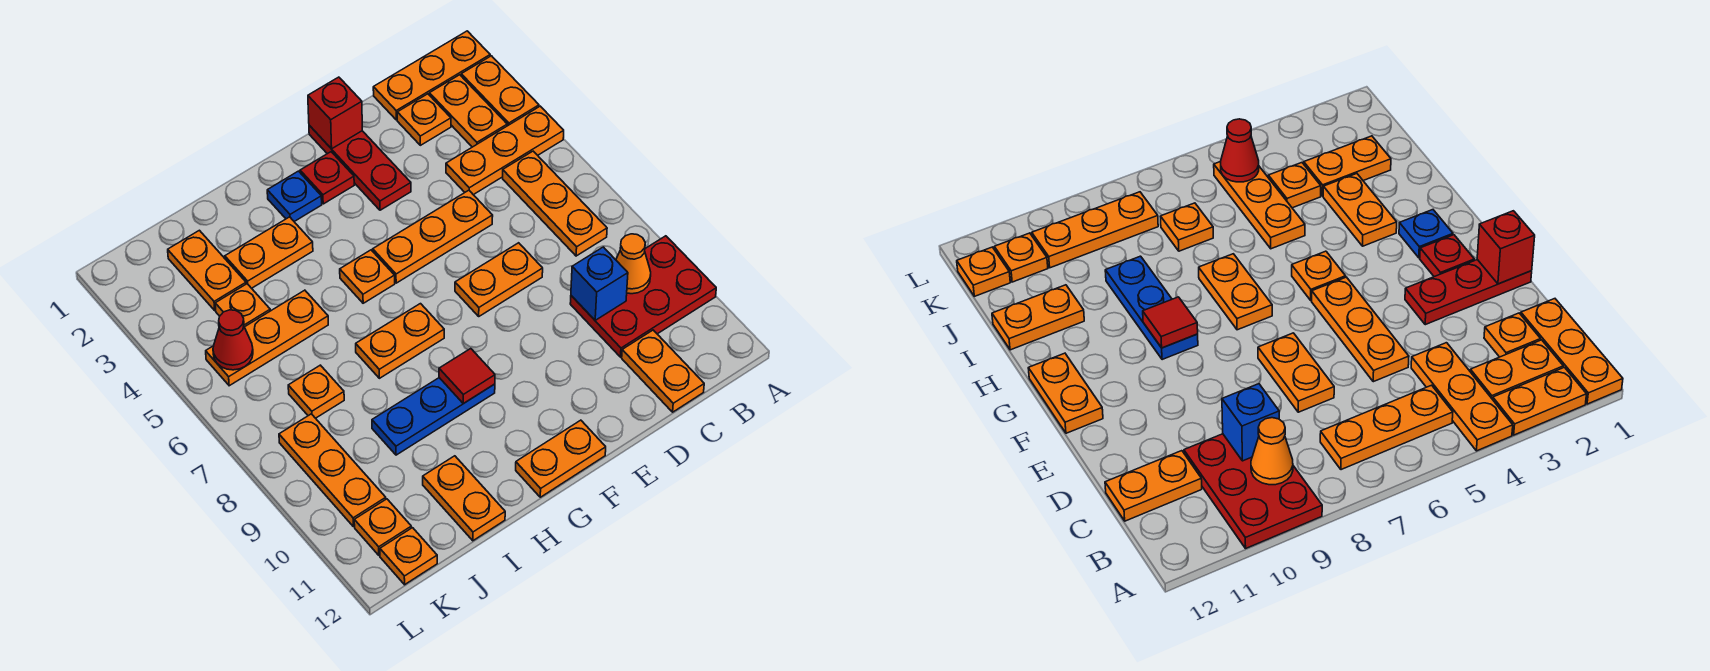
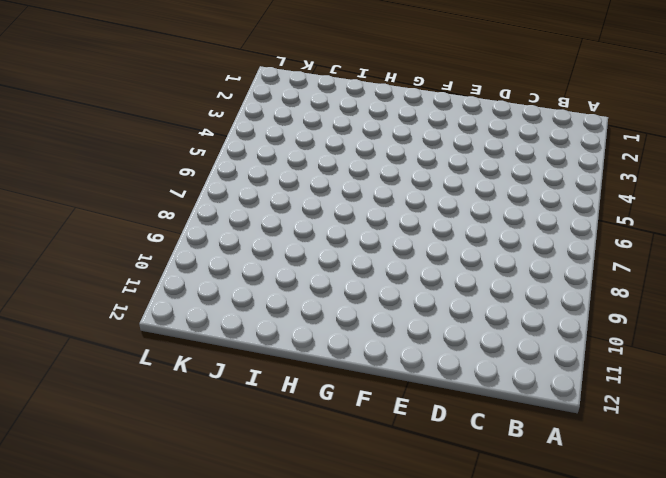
none -> orange plate A1:C1 level 1
none -> orange plate A2:A3 level 1
none -> orange plate A4:C4 level 1
none -> red plate A9:C10 level 1

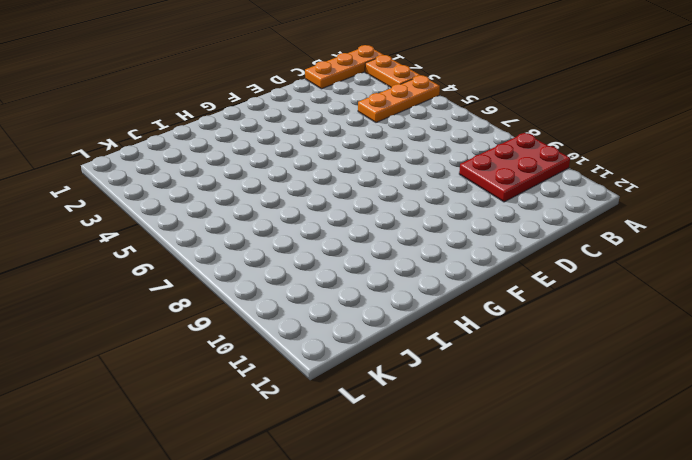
none -> orange plate B2:B3 level 1
none -> orange plate B5:B7 level 1
none -> orange plate C2 level 1
none -> orange plate C11:C12 level 1

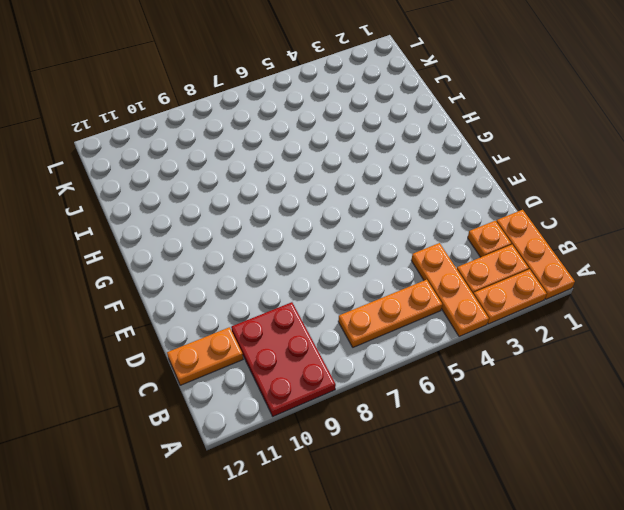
none -> orange plate D5:F5 level 1
none -> orange plate D7:E7 level 1
none -> red plate E1:E3 level 1
none -> red plate F2 level 1

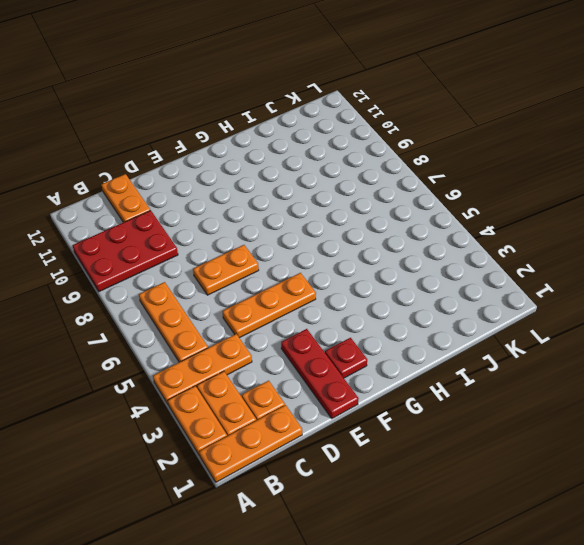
none -> orange plate F12:G12 level 1
none -> blue plate G2 level 1
none -> orange plate G5 level 1
none -> orange plate G7:H7 level 1

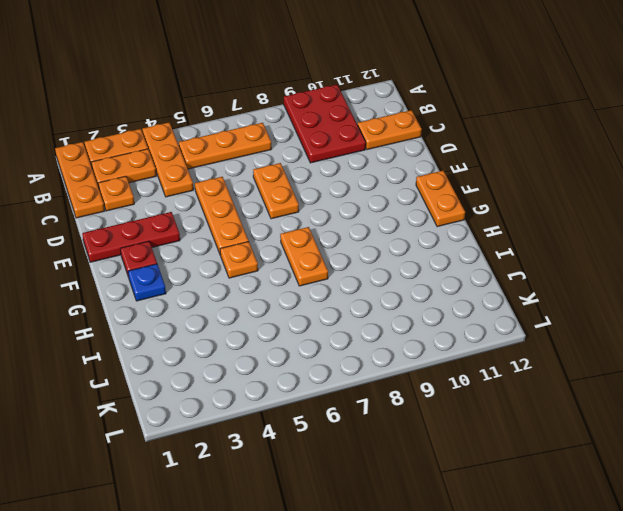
none -> blue plate G9:I9 level 1
none -> orange plate H3:I3 level 1
none -> orange plate I5:K5 level 1
none -> orange plate I11:I12 level 1

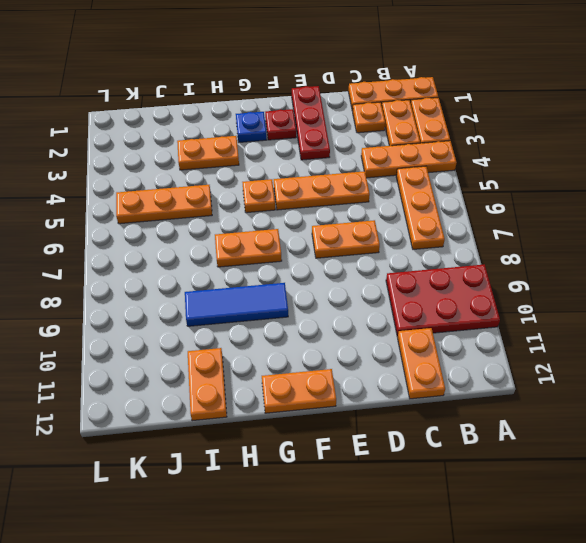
blue tile G9:I9 level 1 -> blue plate G9:I9 level 1
none -> orange plate J2:J3 level 1
none -> orange plate J4 level 1
none -> orange plate J7 level 1
none -> orange plate K8:K10 level 1

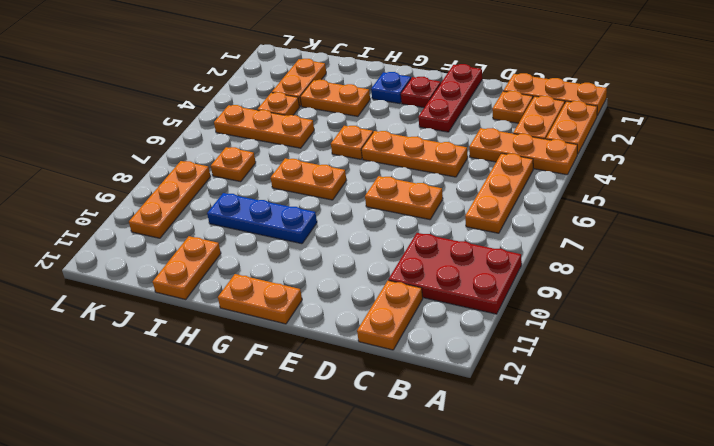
none -> orange plate K11 level 1
none -> orange plate K12 level 1
none -> orange cone B9 level 2
none -> blue brick C9 level 2

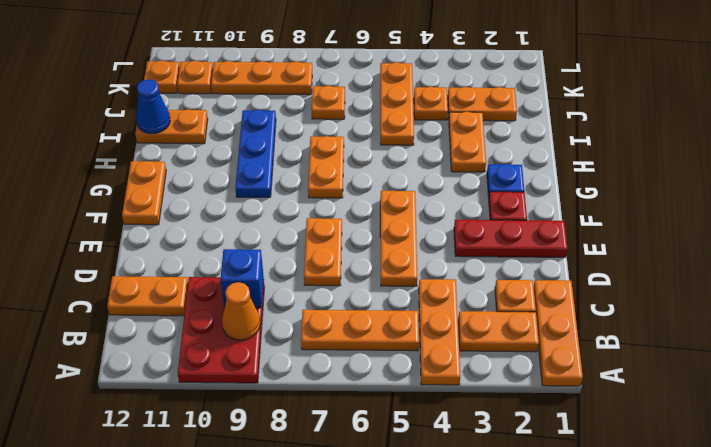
blue cone I12 level 2 -> none
none -> orange plate A2:A3 level 1
none -> orange plate G5 level 1
none -> red brick E1 level 2
none -> red tile G9 level 2

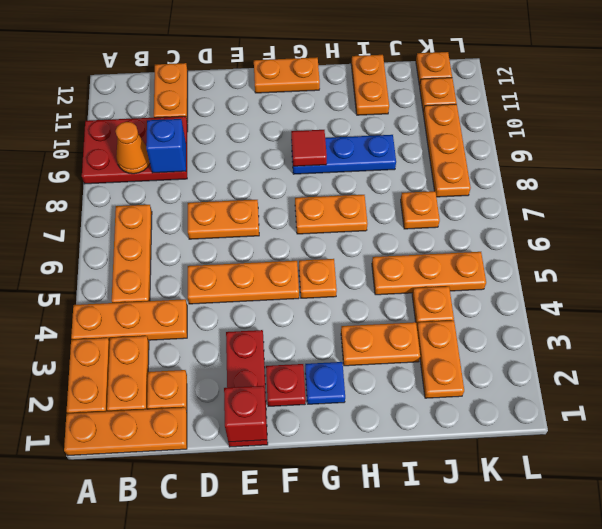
none -> red cone K5 level 2

